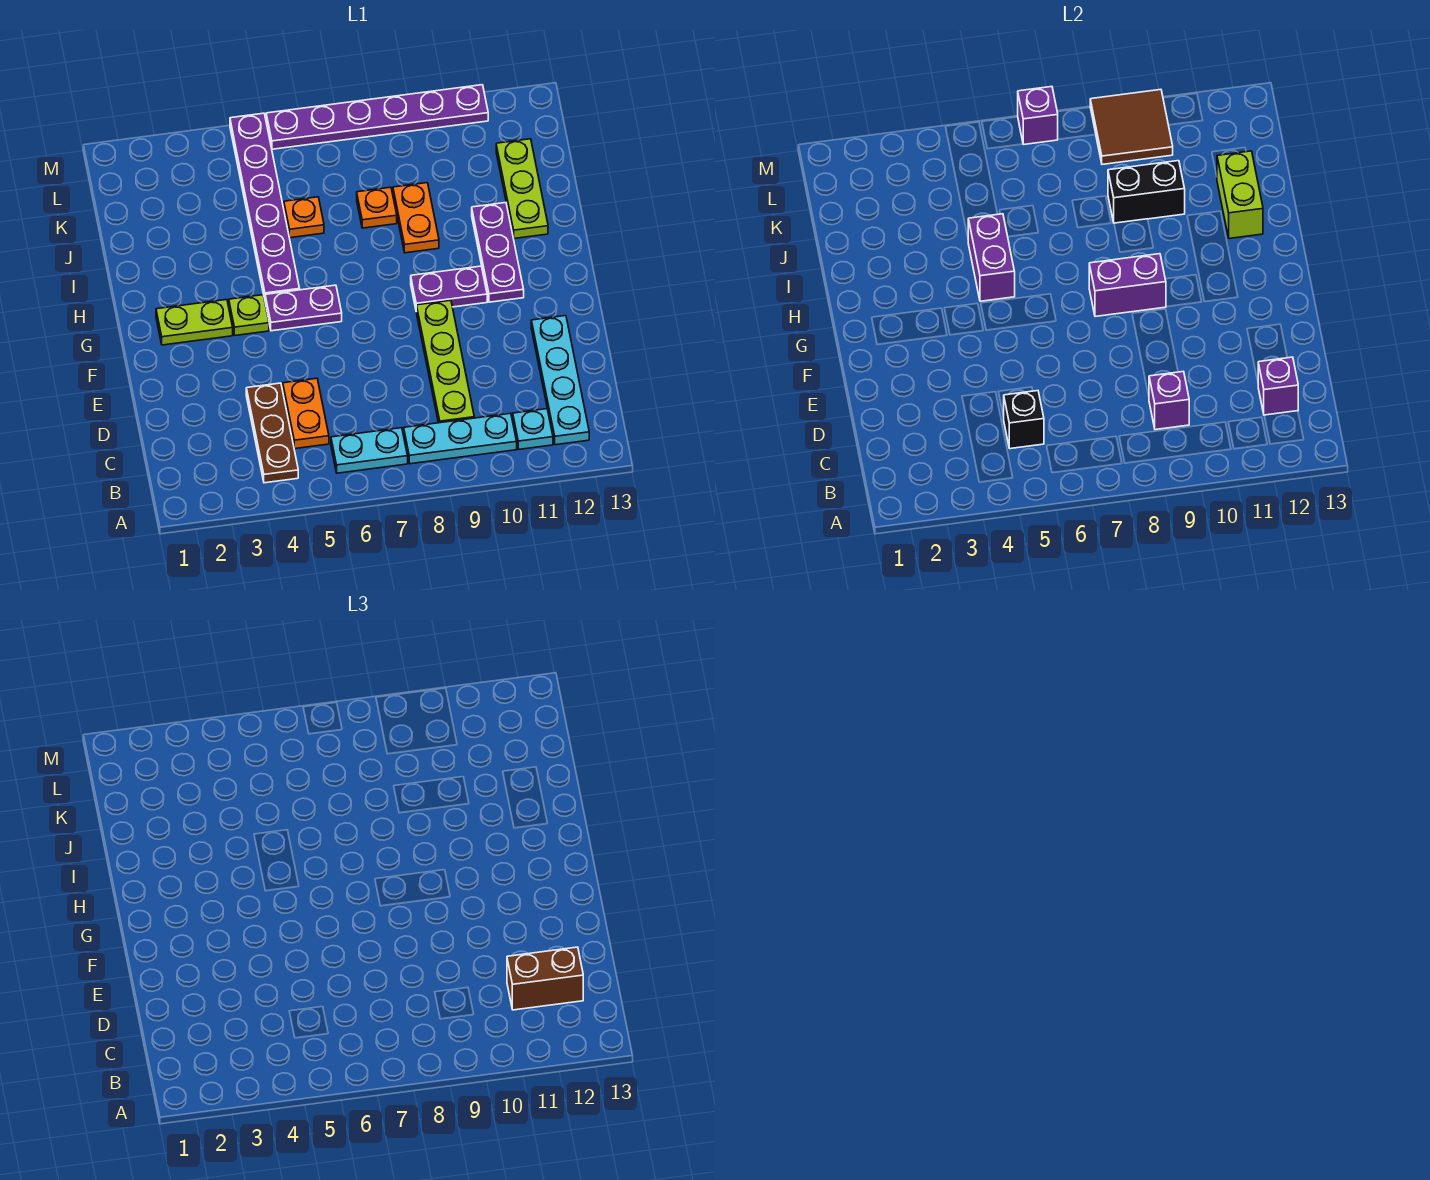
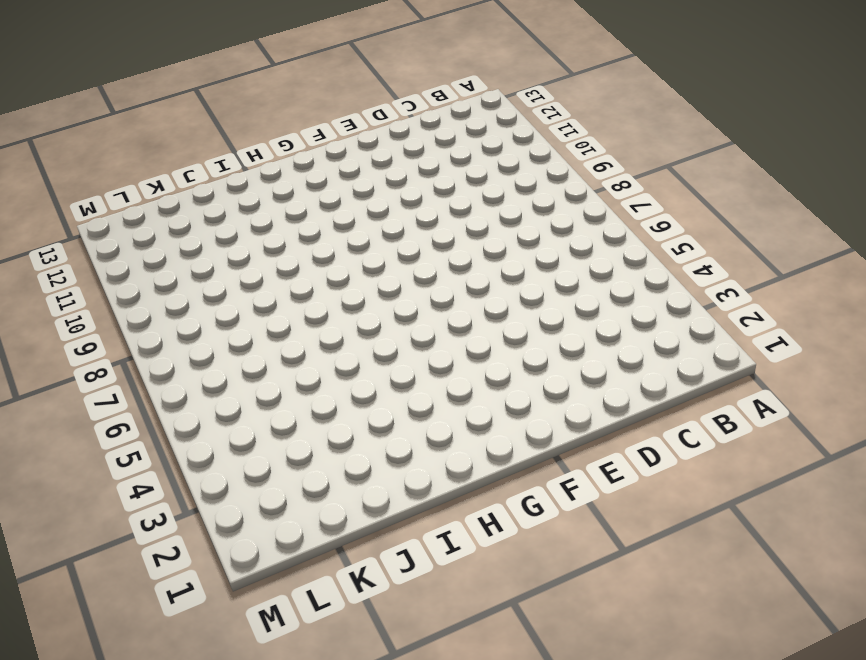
none -> brown plate B4:D4 level 1
none -> cyan plate B6:B7 level 1
none -> cyan plate B8:B10 level 1

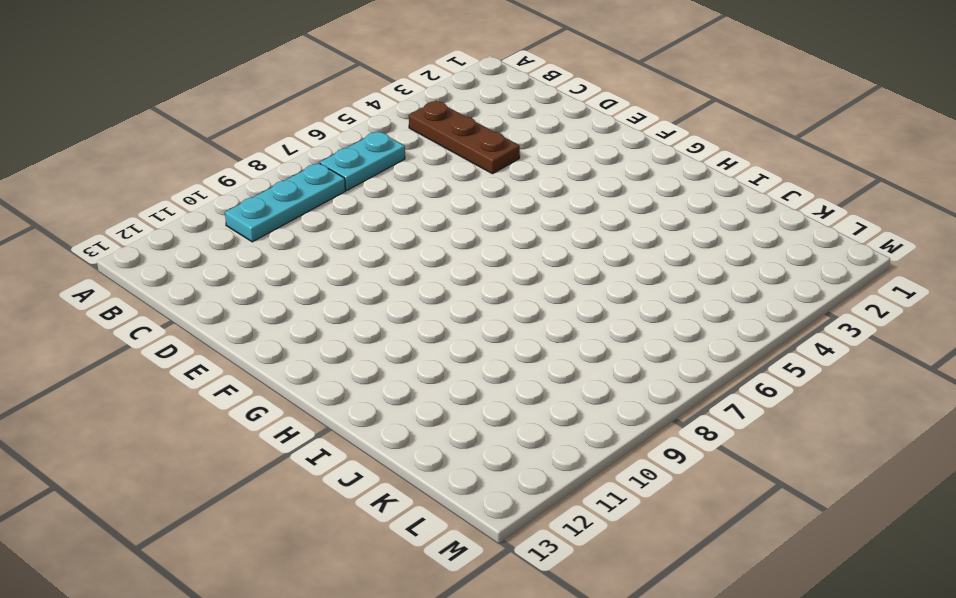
none -> cyan plate B11 level 1
none -> cyan plate B12:E12 level 1
none -> orange plate C5:D5 level 1

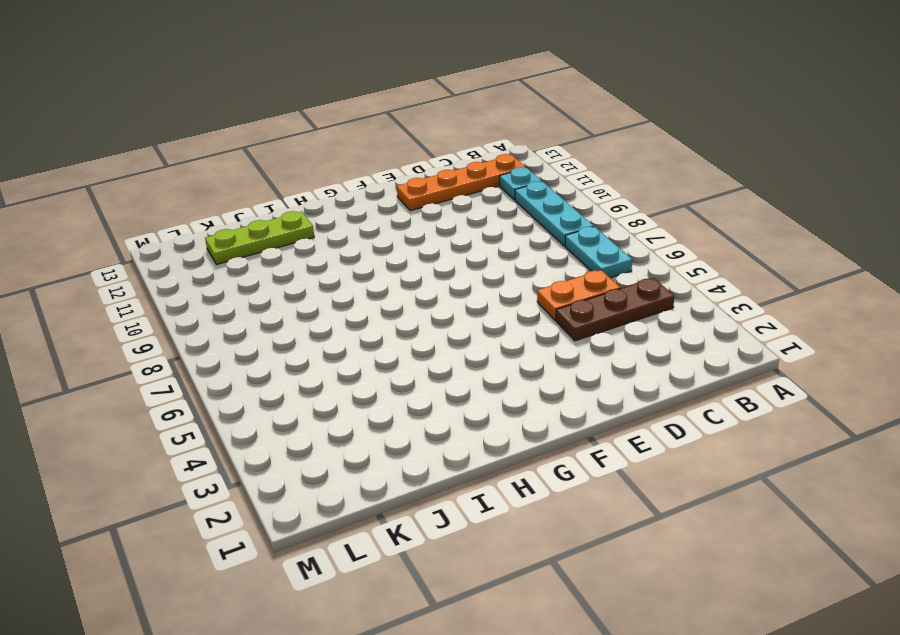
orange plate B12:E12 level 1 -> cyan plate B12:E12 level 1
none -> lime plate C9:F9 level 1
none -> lime plate G2:G3 level 1
none -> lime plate G4 level 1

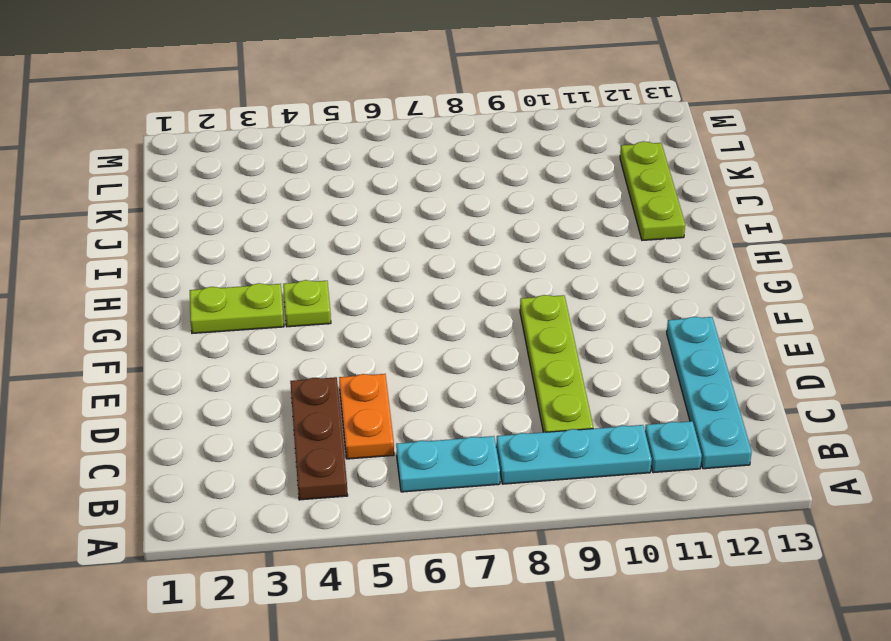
none -> purple plate G5:G6 level 1
none -> purple plate G9:G10 level 1
none -> purple plate G11:I11 level 1

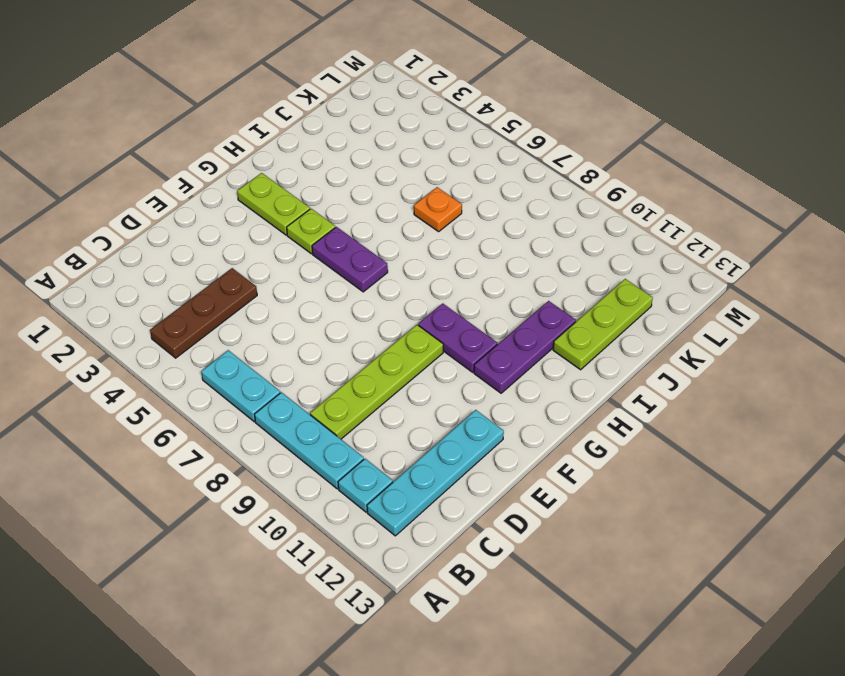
none -> orange plate C5:D5 level 1
none -> purple plate H5:M5 level 1
none -> orange plate I9:J9 level 1

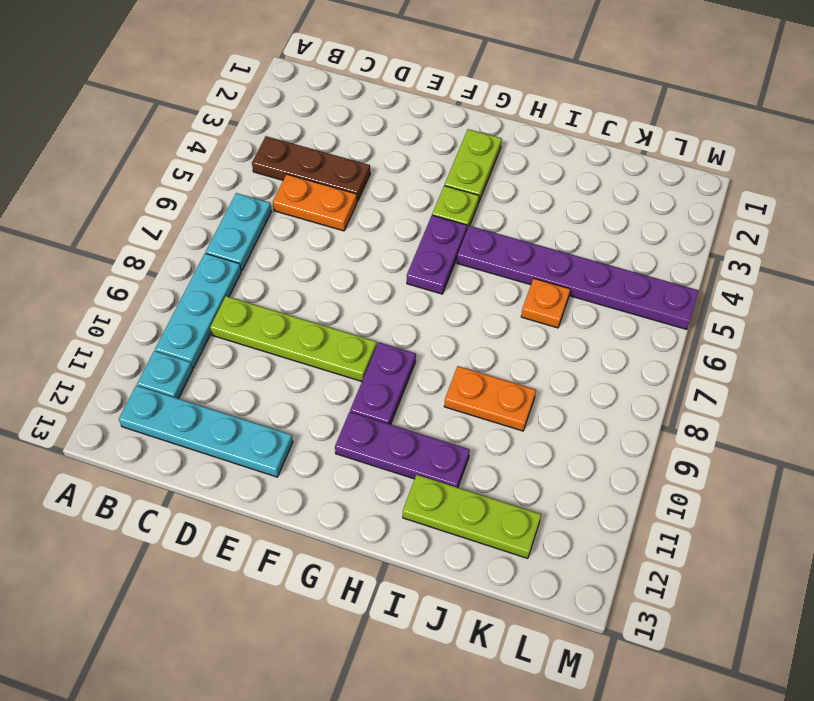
none -> orange plate J8 level 1
none -> purple plate M6:M11 level 1
none -> black brick C5 level 2

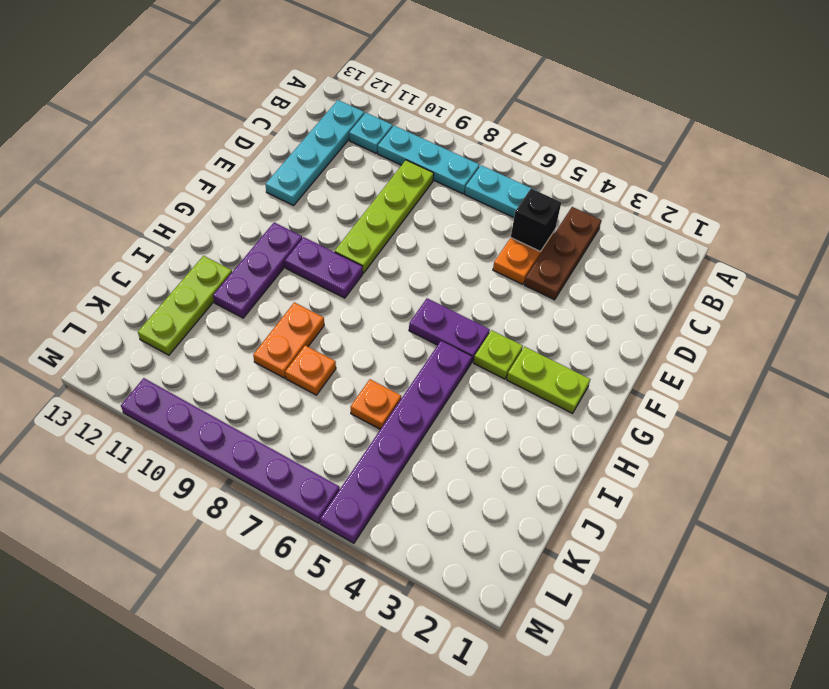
none -> purple brick C9 level 2
none -> purple brick C12 level 2
none -> purple brick G8:G9 level 2

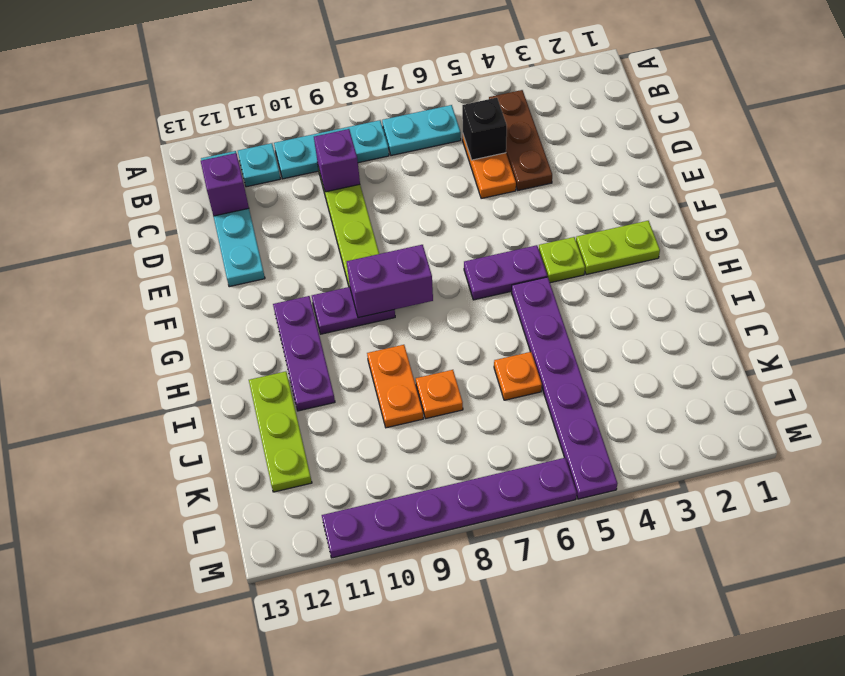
none -> purple brick H5:I5 level 2
none -> lime brick I12:J12 level 2
none -> black brick J9:J10 level 2

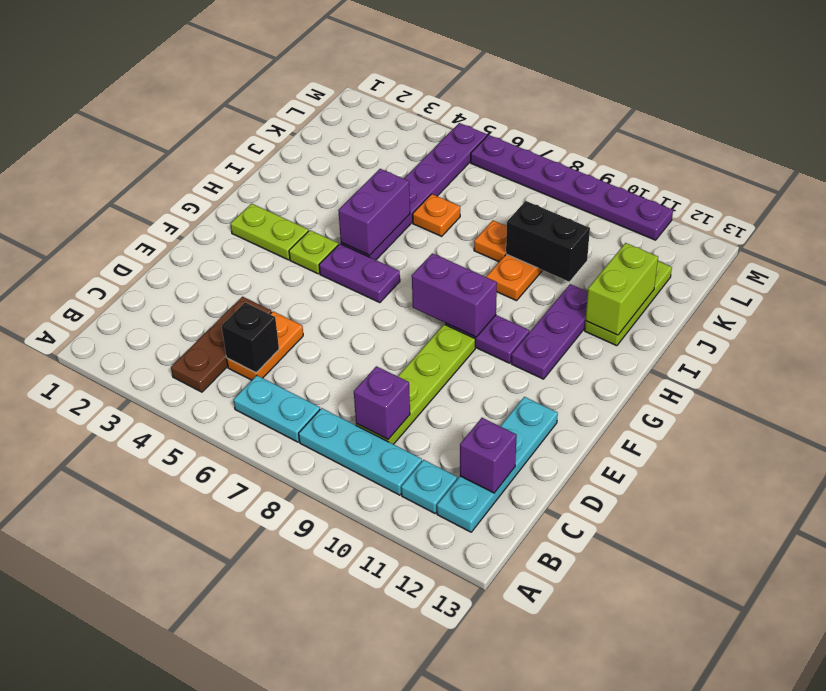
none -> brown tile L9:M10 level 2
none -> purple brick M7 level 2
none -> brown brick C11:C12 level 3

